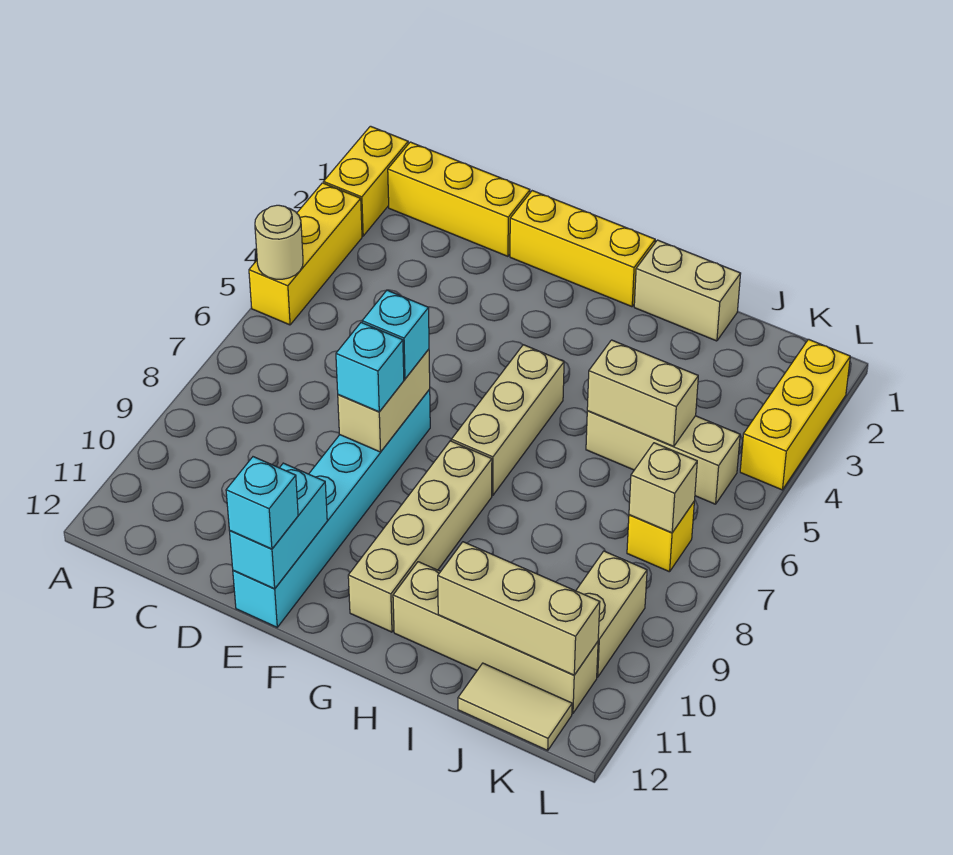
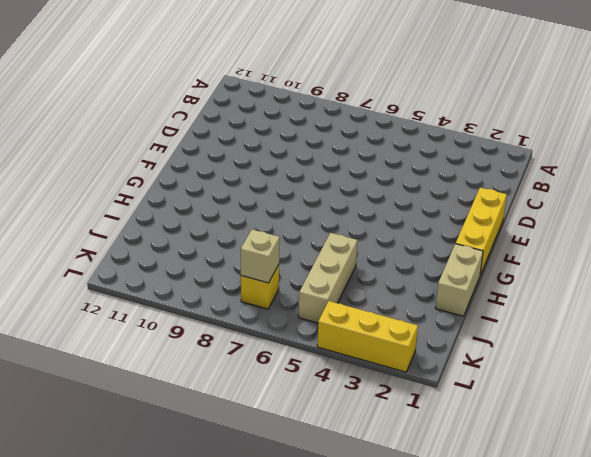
none -> yellow brick A1:A2 level 1
none -> yellow brick A3:A5 level 1
none -> yellow brick B1:D1 level 1

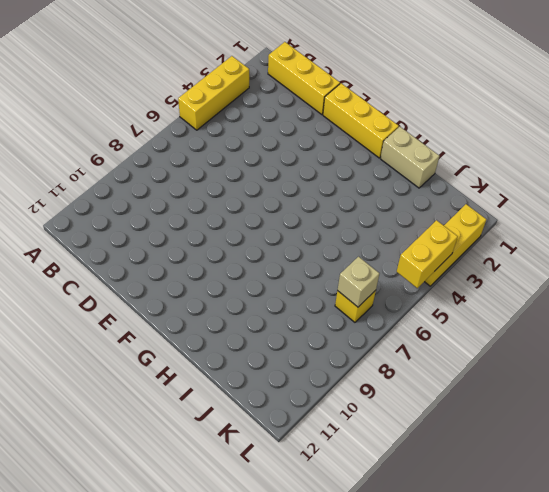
yellow brick L4:L5 level 2 -> yellow brick A1:A2 level 1
none -> cyan brick E7:E12 level 1
none -> tan brick G5:G7 level 1
none -> tan brick G8:G11 level 1

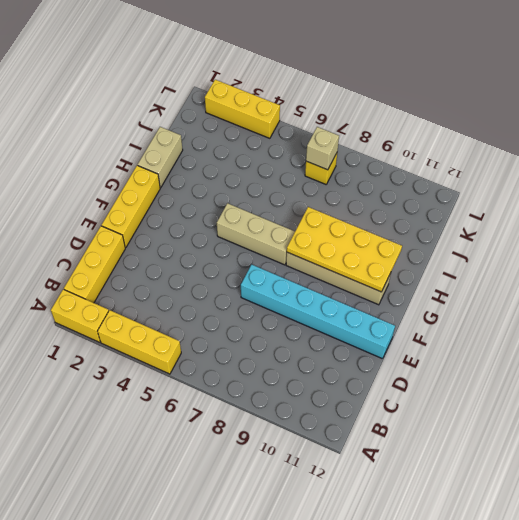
yellow plate G8:H11 level 2 -> none
none -> tan brick H11:K11 level 1
none -> tan brick I5:K5 level 1
none -> tan tile J12:K12 level 1

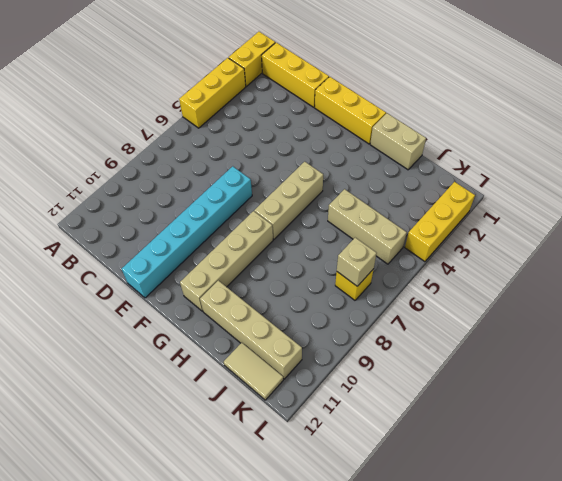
none -> tan brick K9:K10 level 1
none -> tan round brick A5 level 2
none -> tan brick E7:E8 level 2

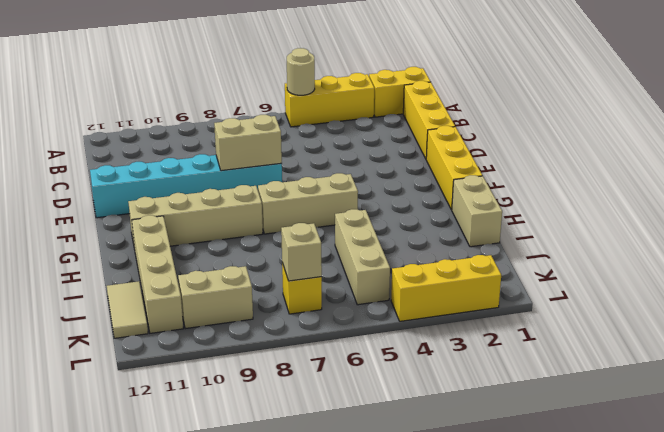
none -> cyan brick E11:E12 level 2
none -> tan brick I5:J5 level 2
none -> tan brick I11:K11 level 2

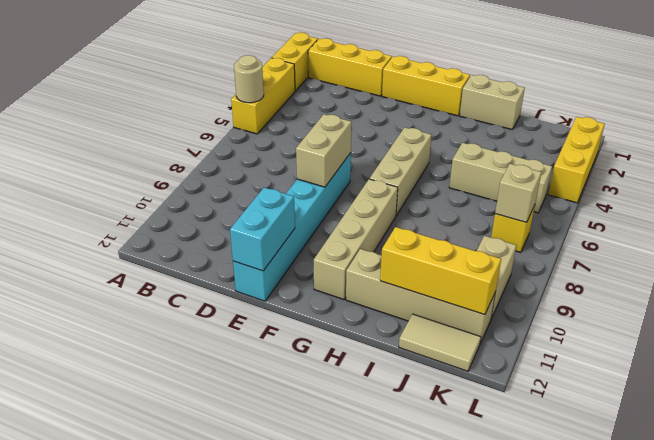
yellow brick I11:K11 level 2 -> tan brick I11:K11 level 2
none -> tan brick I5:J5 level 2
none -> cyan brick E7 level 3
none -> cyan brick E8 level 3

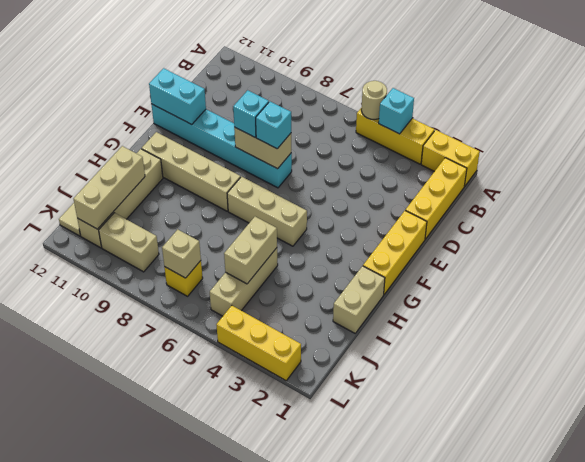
cyan brick A4 level 2 -> cyan brick E12 level 3

